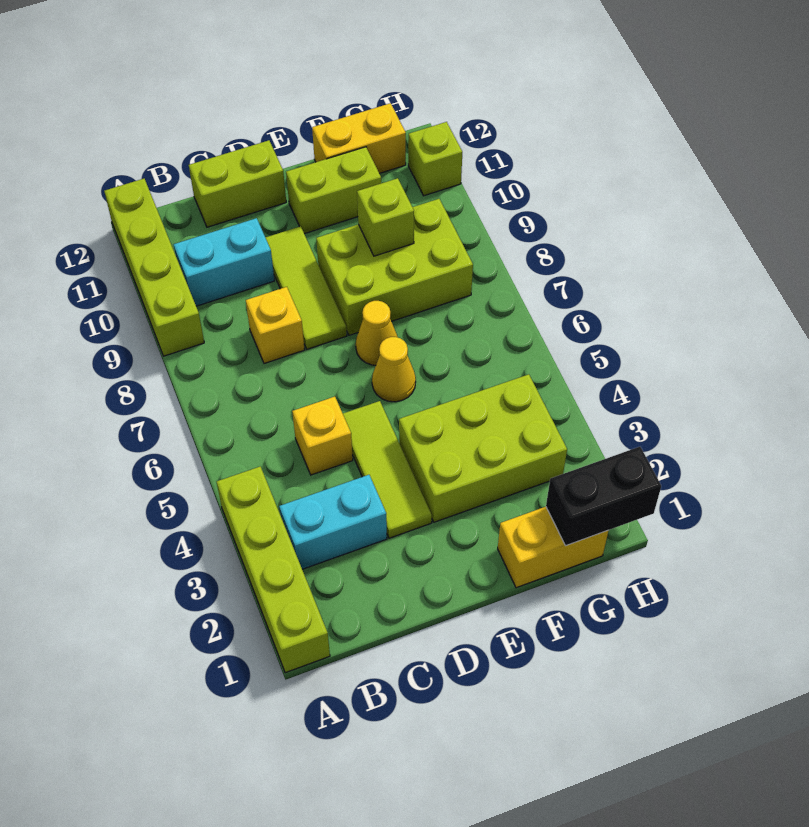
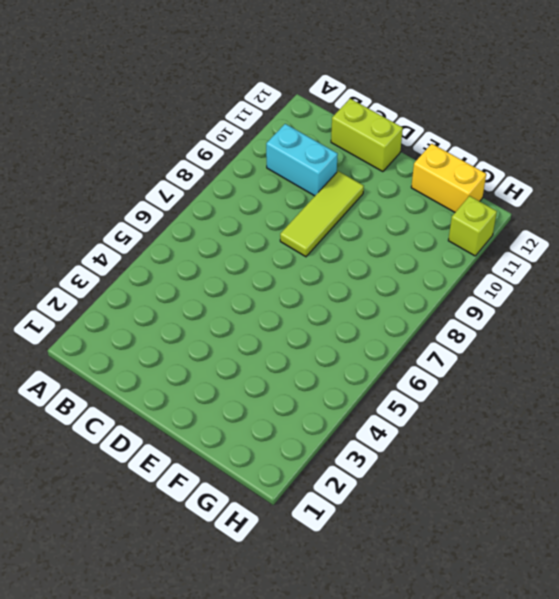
none -> lime brick A1:A4 level 1
none -> lime brick A9:A12 level 1
none -> cyan brick B3:C3 level 1

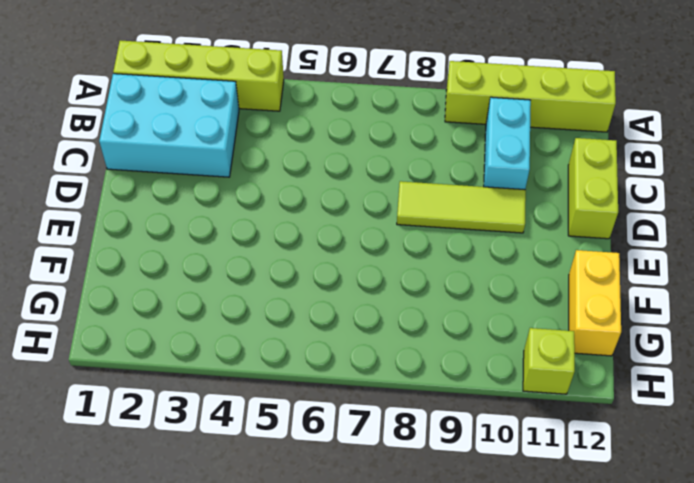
cyan brick B1:C3 level 1 -> cyan brick B3:C3 level 1
none -> yellow brick C5 level 1
none -> yellow brick C8 level 1
none -> lime tile D3:D5 level 1

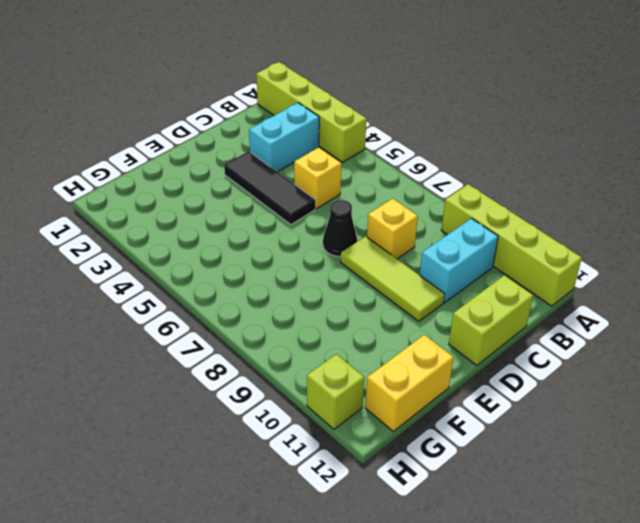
black tile D3:D5 level 1 -> lime tile D3:D5 level 1
black cone D7 level 1 -> none
none -> lime brick E3:G4 level 1
none -> yellow cone E6 level 1
none -> yellow cone E7 level 1

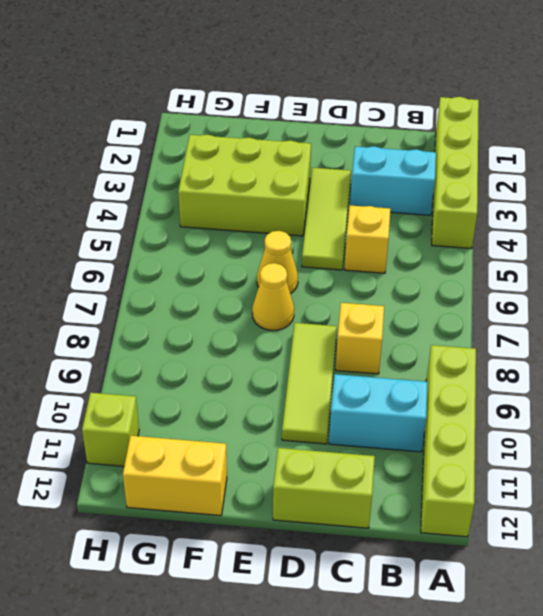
none -> lime brick E8:G9 level 1
none -> lime brick E11:F11 level 1
none -> yellow brick F1:G1 level 1

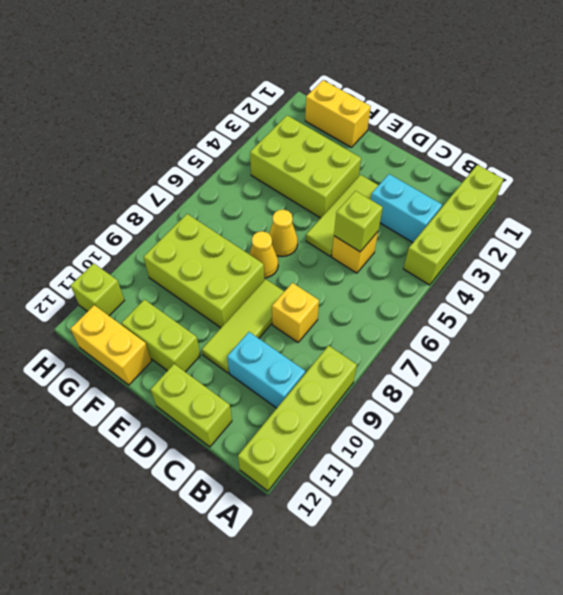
lime brick C5 level 2 -> lime brick F9 level 2
none -> black brick G1:H1 level 2

